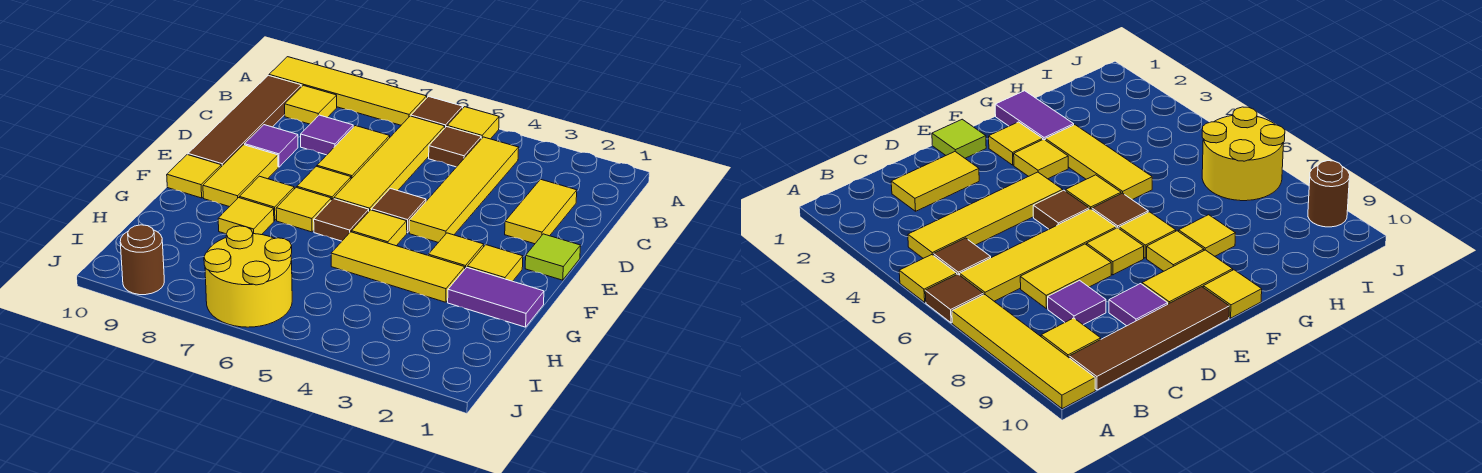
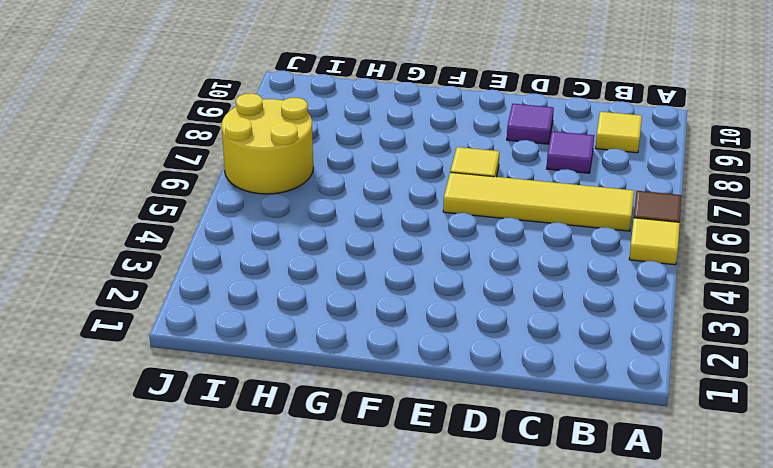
none -> yellow tile A7:A10 level 1
none -> yellow tile B4:E4 level 1
none -> brown tile B5 level 1

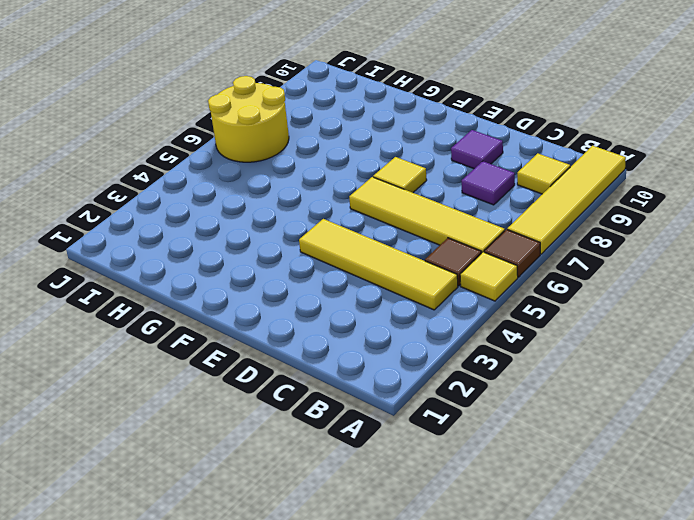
none -> brown tile B10:E10 level 1
none -> yellow tile C2:D2 level 1
none -> yellow tile C7:D7 level 1

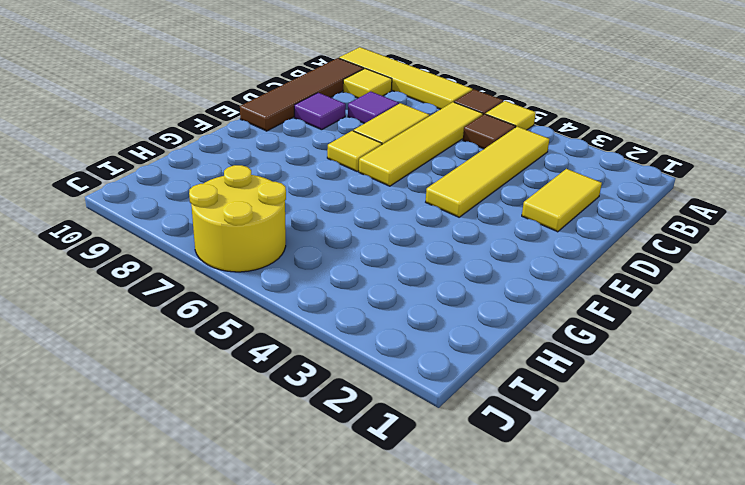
none -> lime tile E1 level 1
none -> brown tile E5 level 1
none -> yellow tile E9:F9 level 1

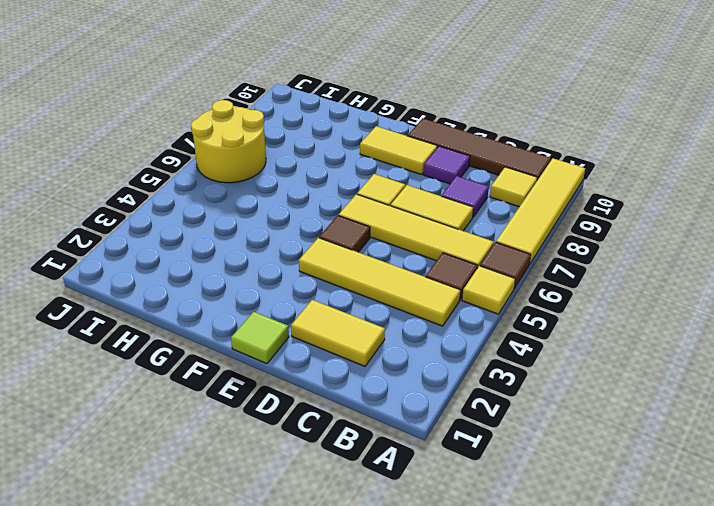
none -> yellow tile F2 level 1
none -> yellow tile F3 level 1
none -> yellow tile F5 level 1

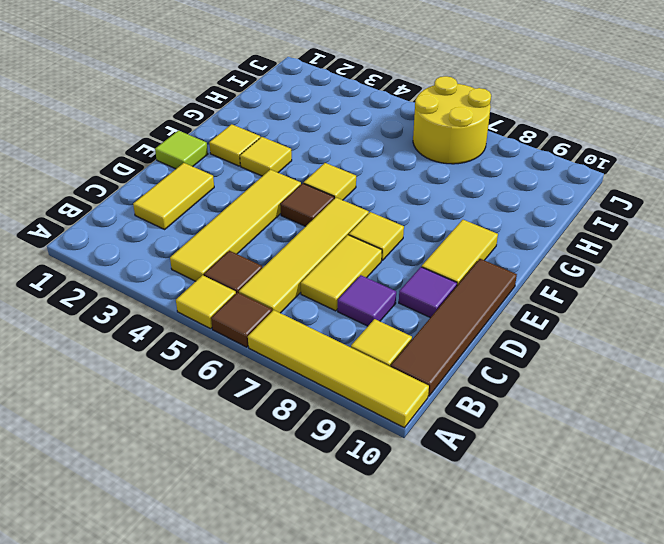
none -> brown tile F6 level 1
none -> yellow tile F7 level 1
none -> yellow tile F8 level 1

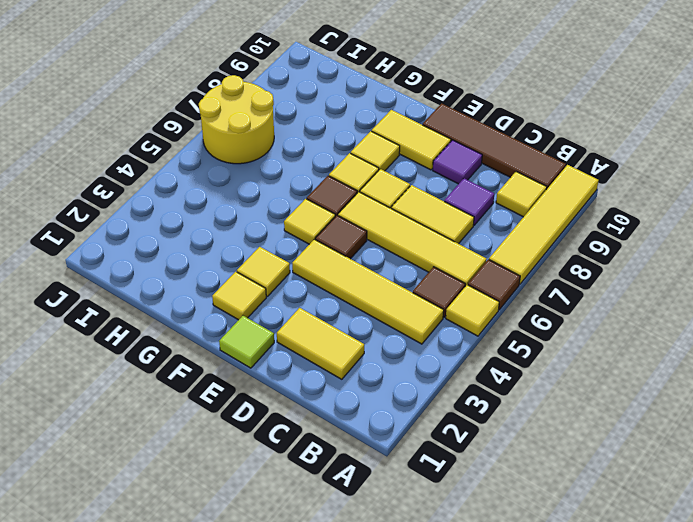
none -> yellow tile F10 level 1
none -> purple tile G1:G2 level 1
none -> yellow tile G3:G5 level 1

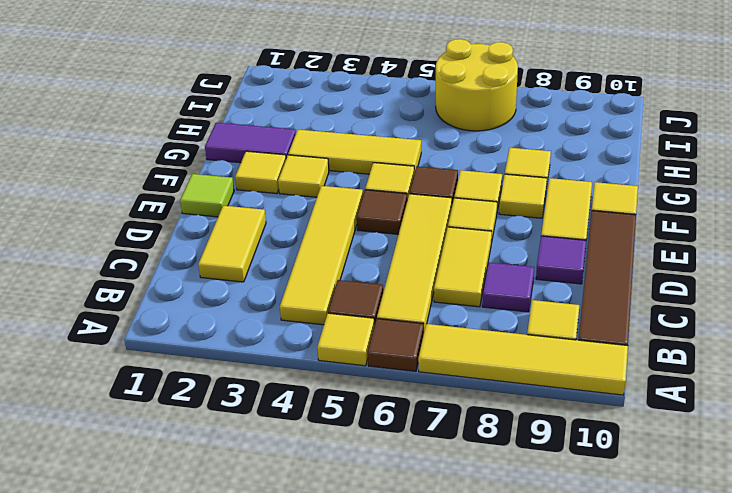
none -> brown round brick J9 level 1

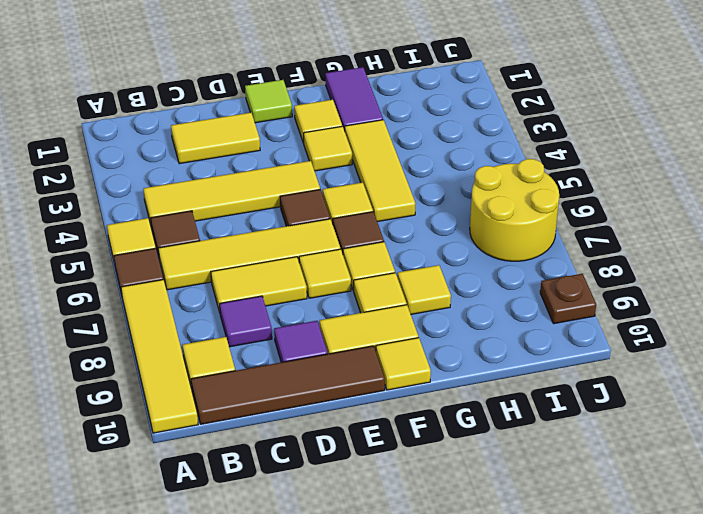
brown plate J9 level 1 -> brown round brick J9 level 1

